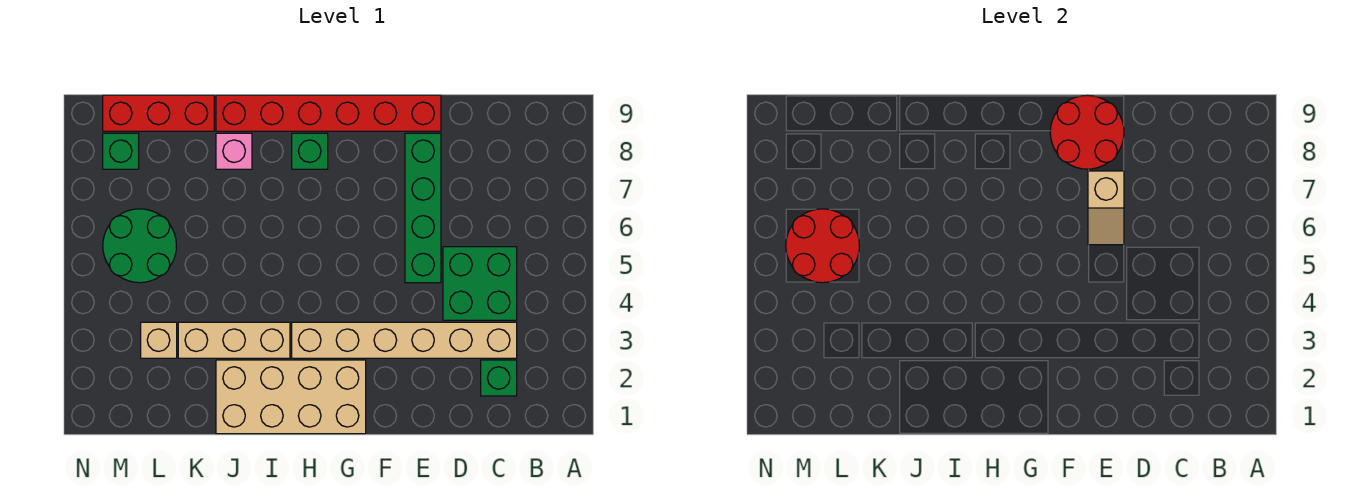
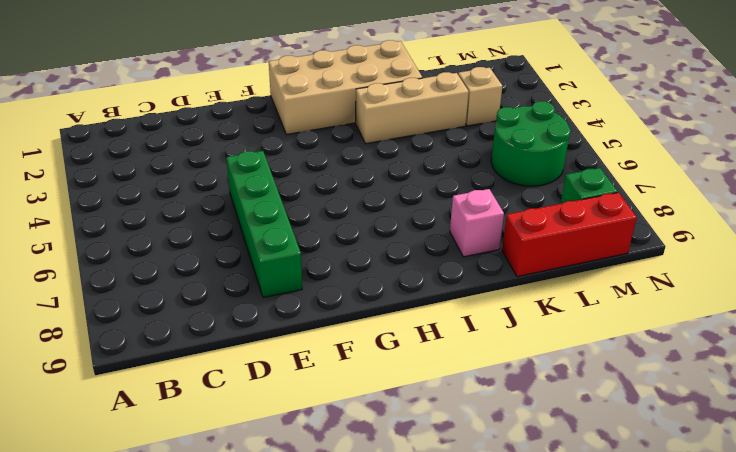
none -> green brick C2 level 1
none -> tan brick C3:H3 level 1
none -> green brick C4:D5 level 1

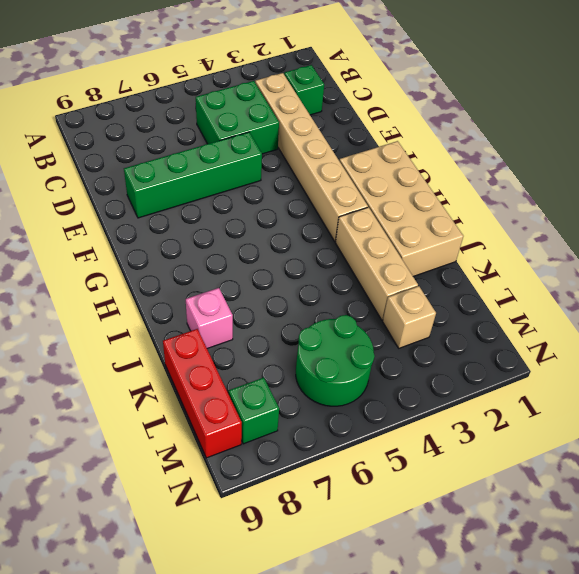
none -> red brick E9:J9 level 1
none -> green brick H8 level 1
none -> tan slope E6:E7 level 2 top 7

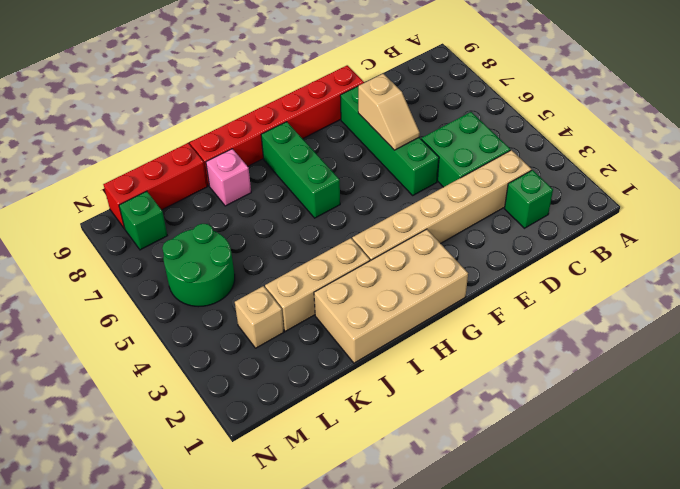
green brick H6:H8 level 1 -> green brick H8 level 1
none -> red round brick E8:F9 level 2
none -> red round brick L5:M6 level 2

